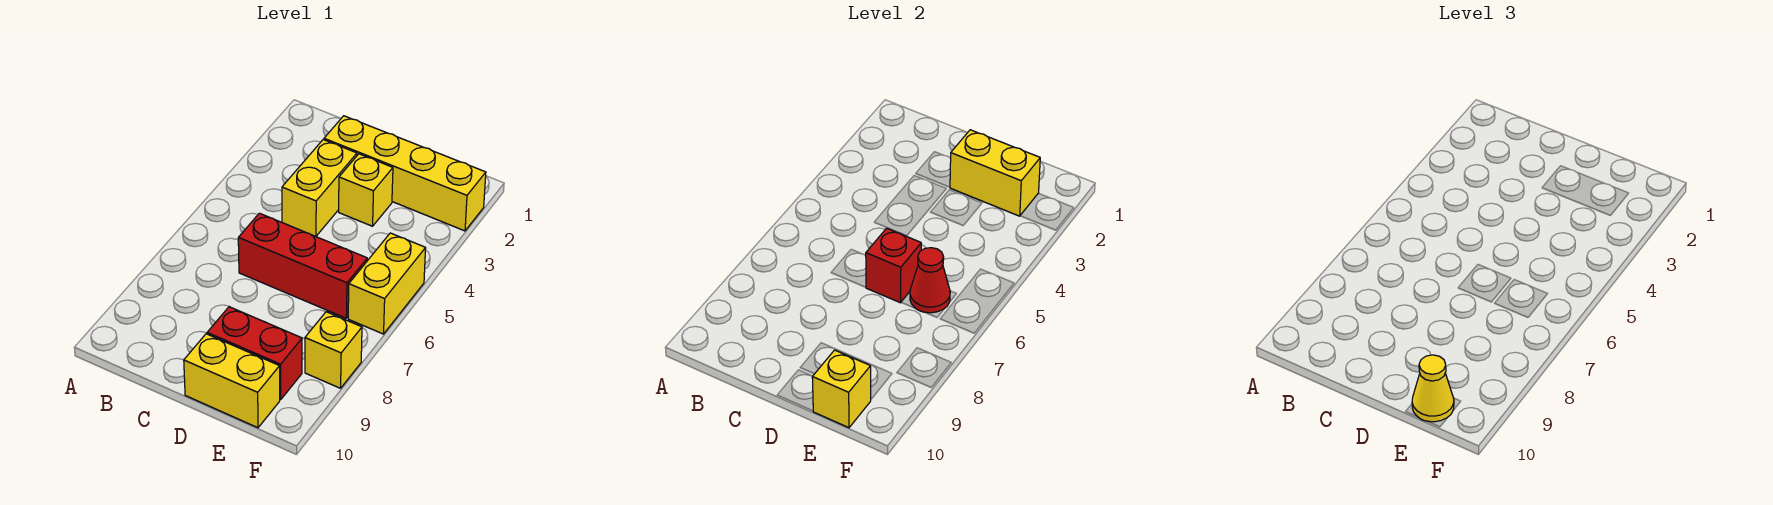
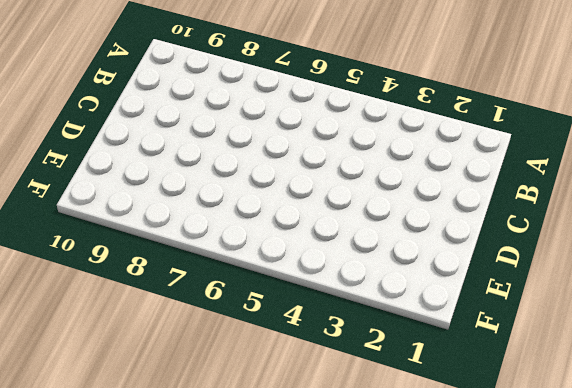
none -> yellow brick C2:F2 level 1
none -> yellow brick C3:C4 level 1
none -> red brick C6:E6 level 1

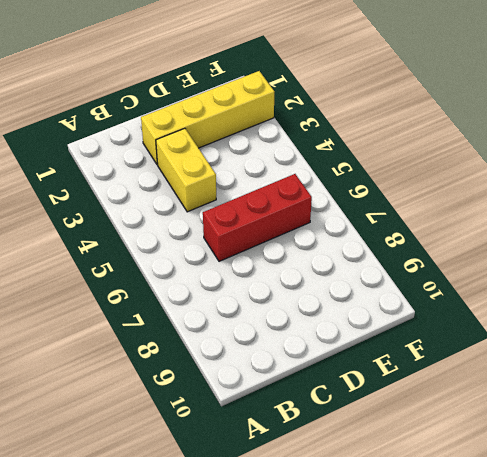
none -> yellow brick D3 level 1
none -> red brick D9:E9 level 1
none -> yellow brick D10:E10 level 1

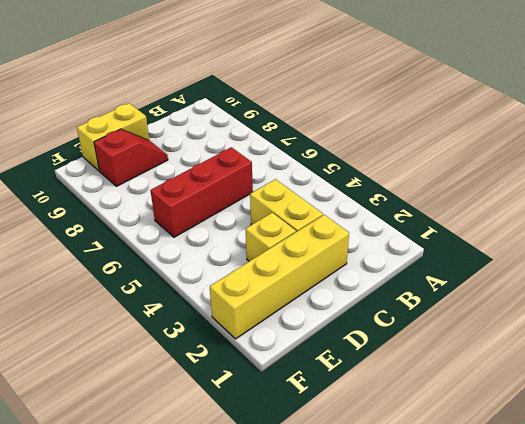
red slope D9:E9 level 1 top E -> red brick D9:E9 level 1
none -> yellow brick F5:F6 level 1
none -> yellow brick F8 level 1
none -> yellow brick D2:E2 level 2

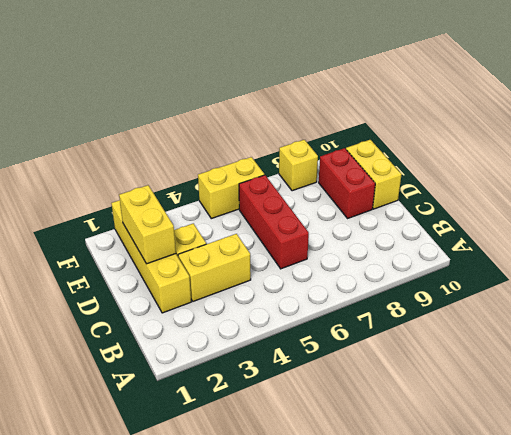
none -> red brick D6 level 2
none -> red cone E6 level 2
none -> yellow brick E10 level 2

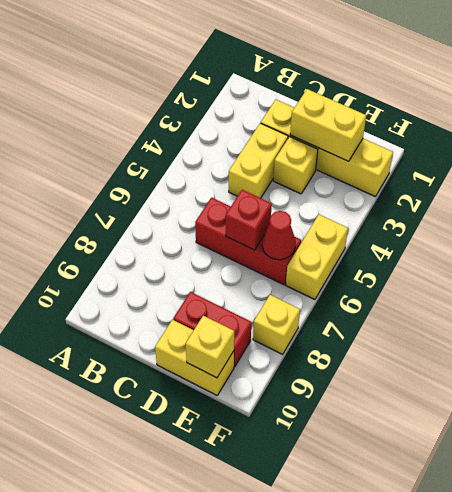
none -> yellow cone E10 level 3

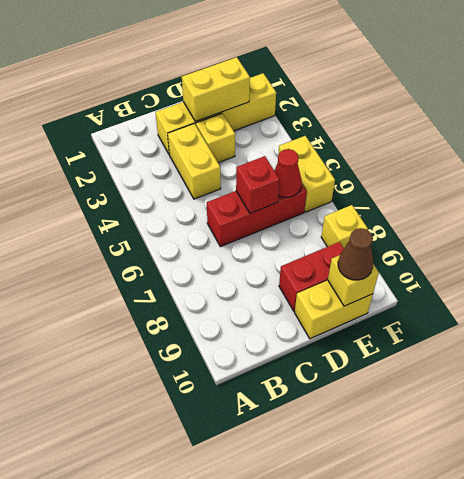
brown cone E10 level 3 -> yellow cone E10 level 3

